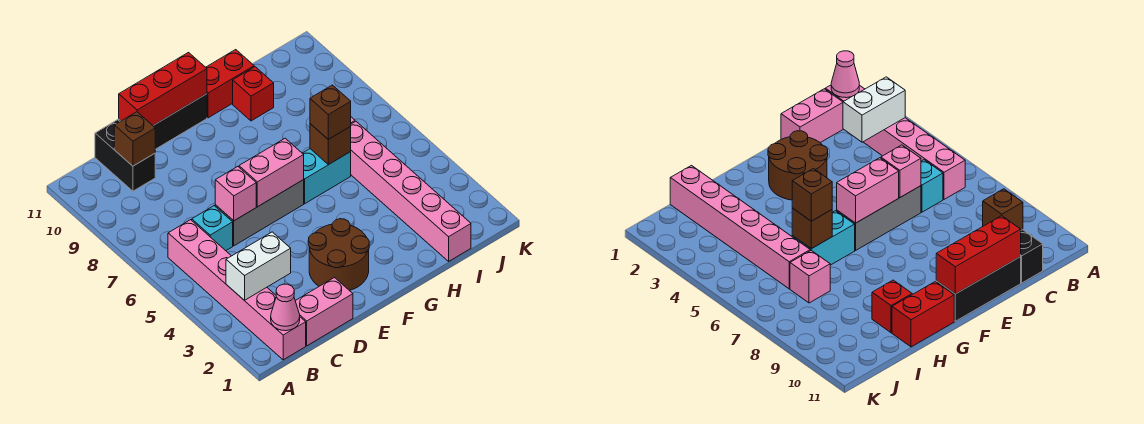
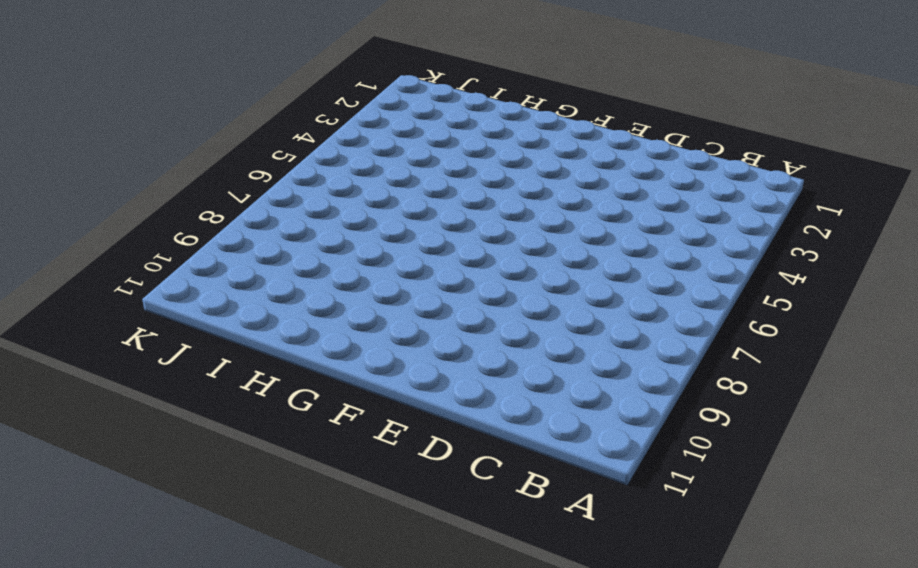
none -> pink brick B1:B6 level 1
none -> pink brick C1:D1 level 1
none -> cyan brick C6 level 1

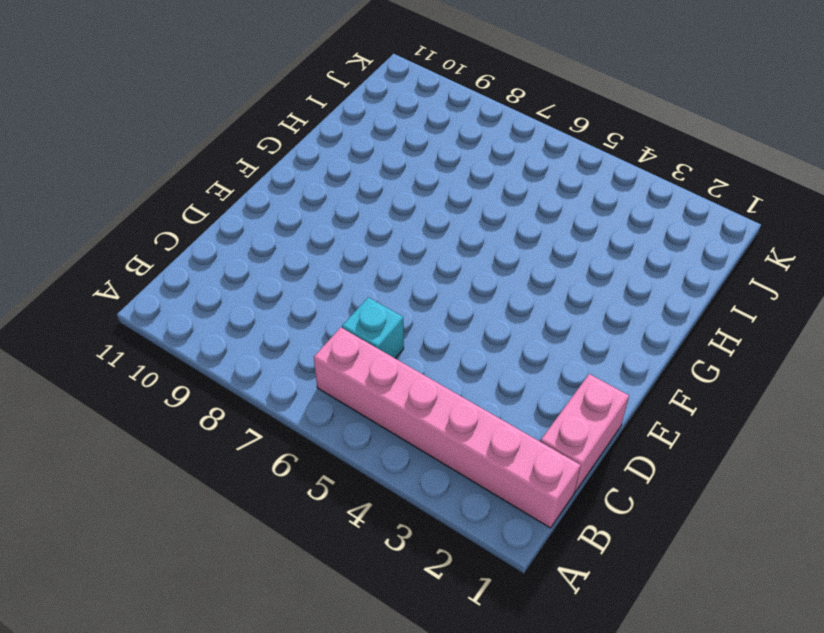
none -> black brick C10:C11 level 1
none -> grey brick D6:F6 level 1
none -> black brick D11:F11 level 1

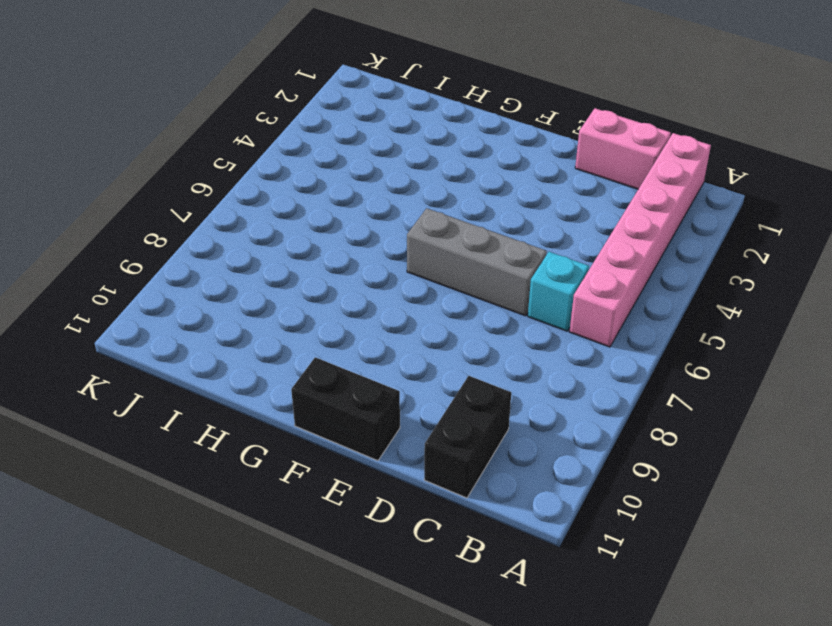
black brick E11:F11 level 1 -> black brick D11:F11 level 1
none -> brown round brick E2:F3 level 1
none -> cyan brick G6:H6 level 1
none -> red brick G11:H11 level 1

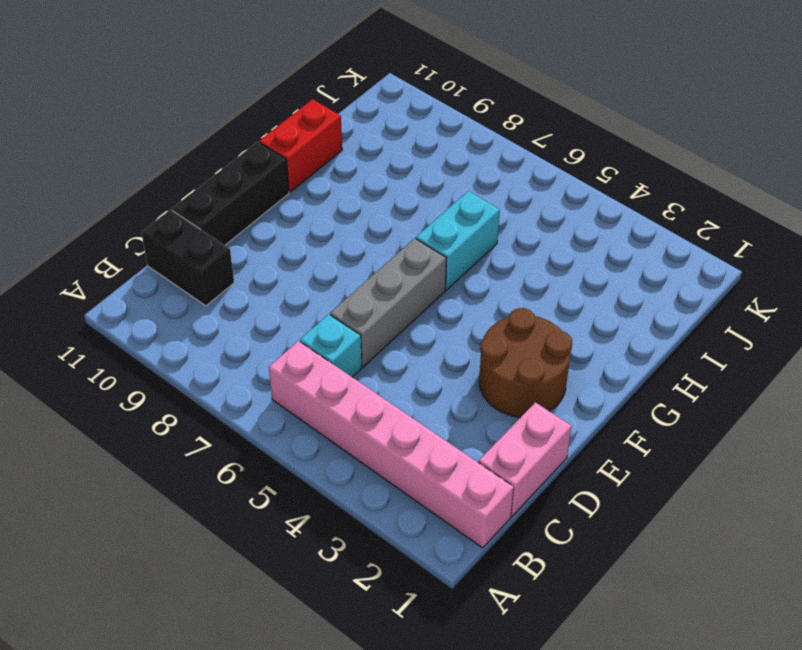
none -> red brick H10 level 1
none -> pink brick I1:I6 level 1
none -> pink brick I7 level 1

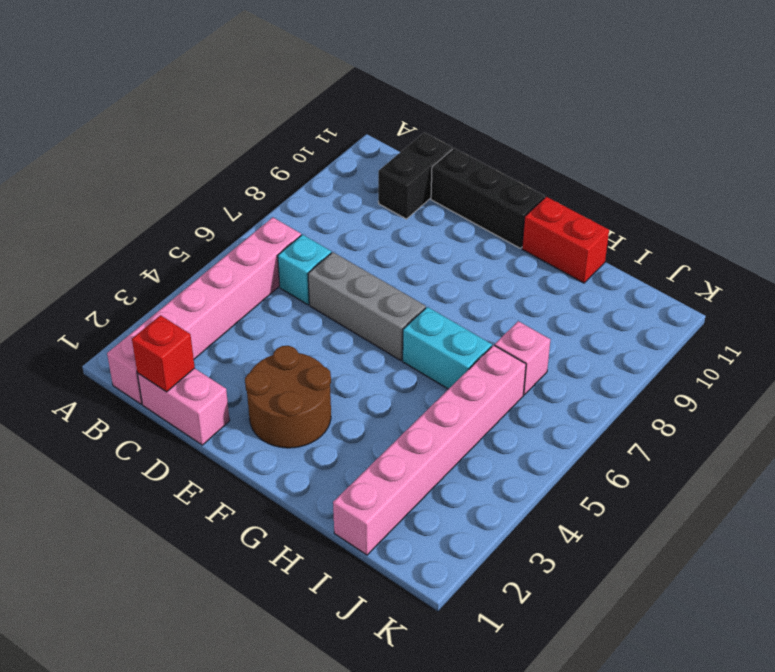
red brick C1 level 2 -> red brick H10 level 1
none -> pink cone B1 level 2
none -> white brick B3:C3 level 2
none -> brown brick C10 level 2

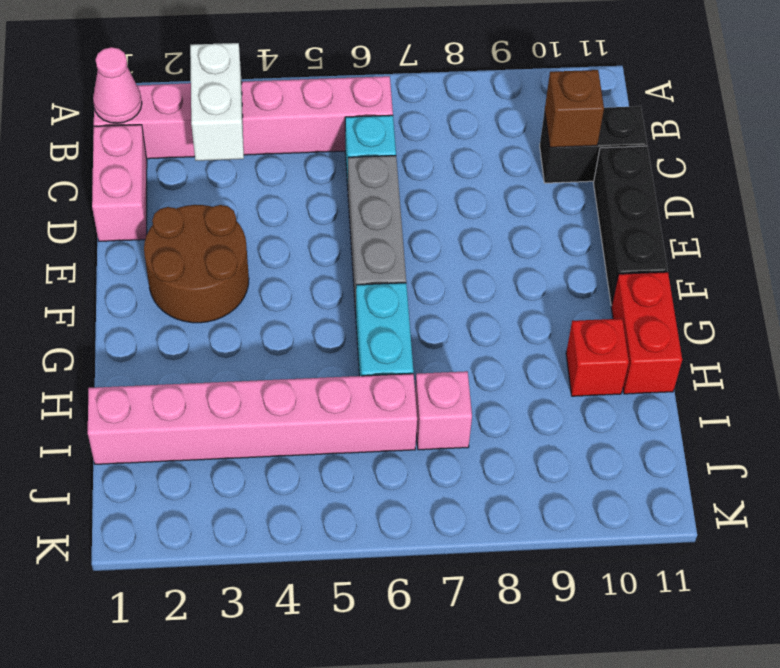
none -> pink brick D6 level 2
none -> red brick D11:F11 level 2
none -> pink brick E6:F6 level 2

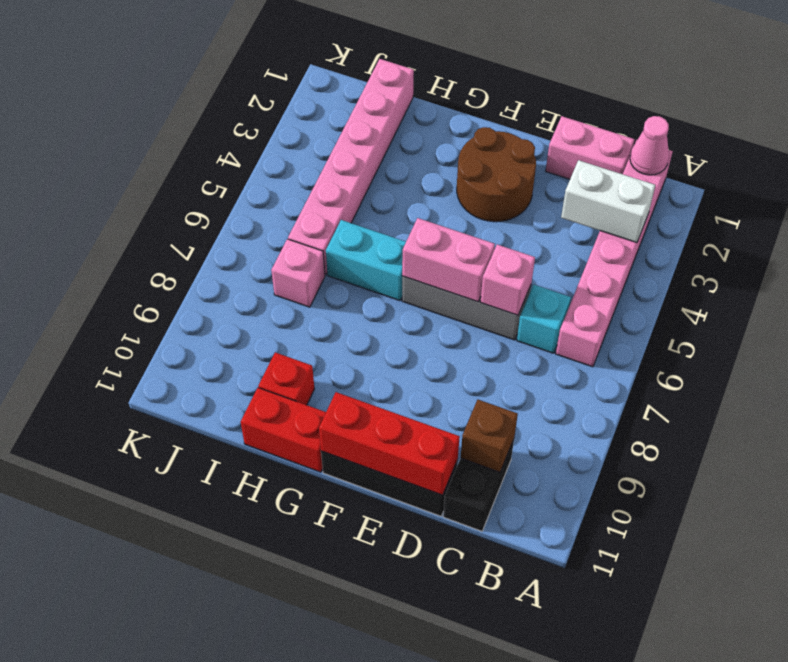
none -> brown brick H6 level 2
none -> brown brick H6 level 3

